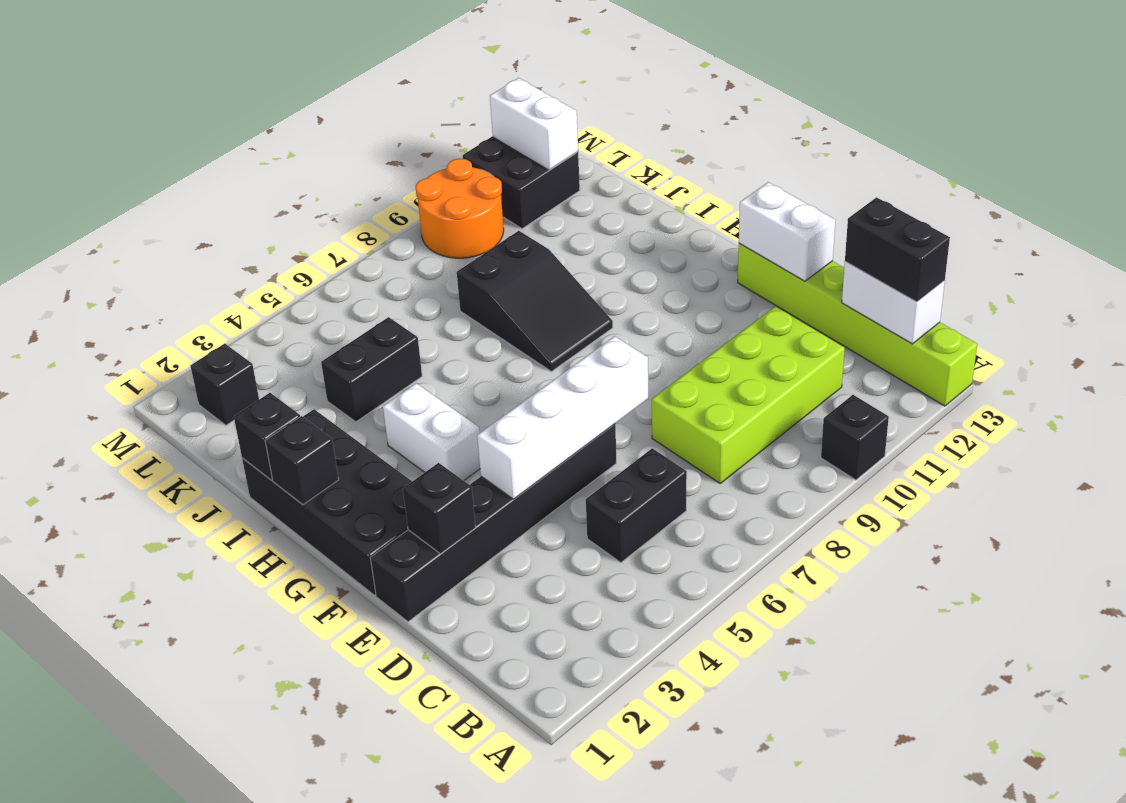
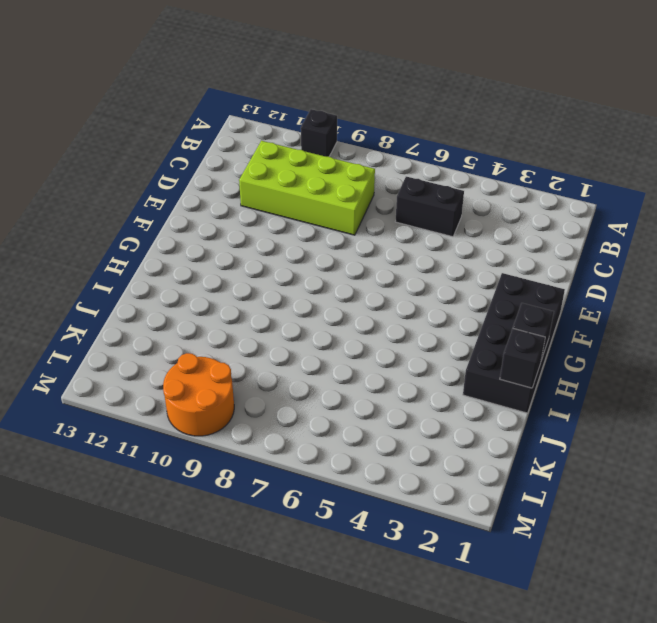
none -> lime brick A13:F13 level 1
none -> black brick E1:E6 level 1
none -> white brick G4:H4 level 1

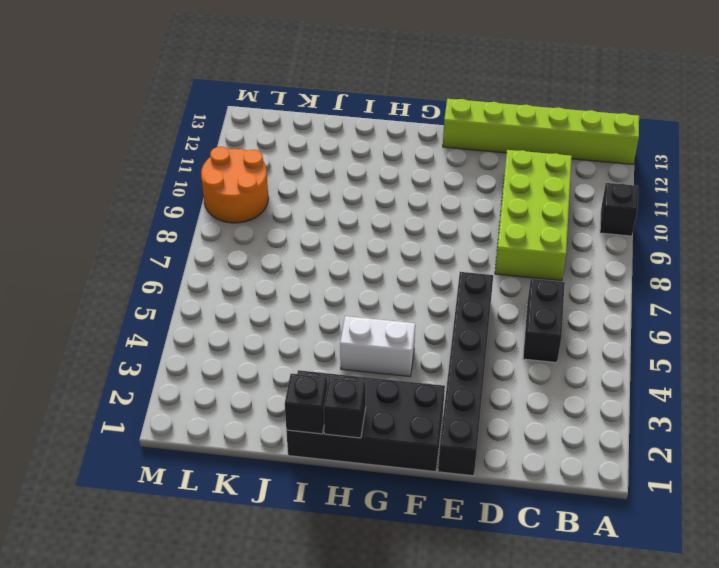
none -> black slope H8:J9 level 1 top J
none -> black brick J4:J5 level 1
none -> black brick L2 level 1

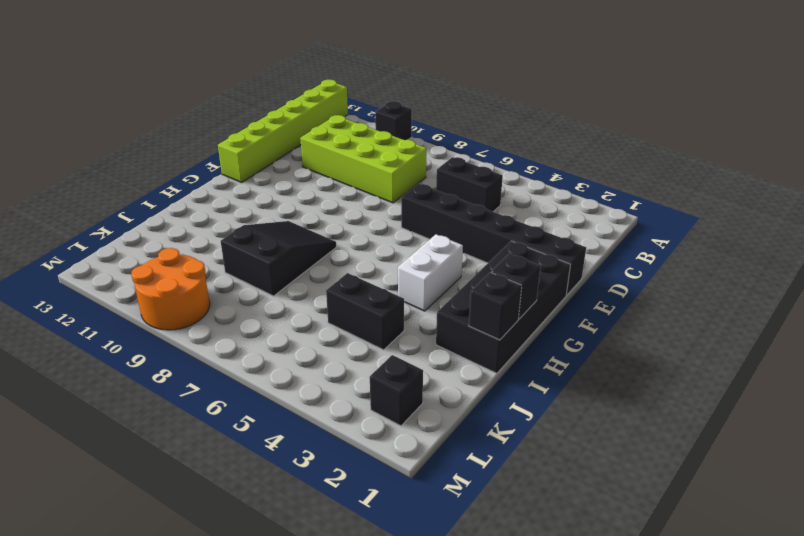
none -> black brick L11:M12 level 1
none -> white brick B13:C13 level 2
none -> black brick E2 level 2

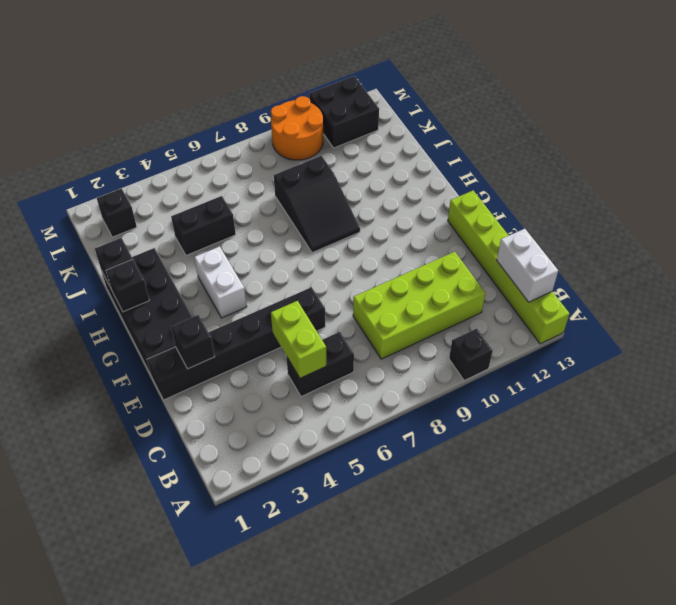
lime brick C5:D5 level 2 -> none
none -> white brick E4:E7 level 2
none -> white brick E13:F13 level 2
none -> white brick L12:M12 level 2

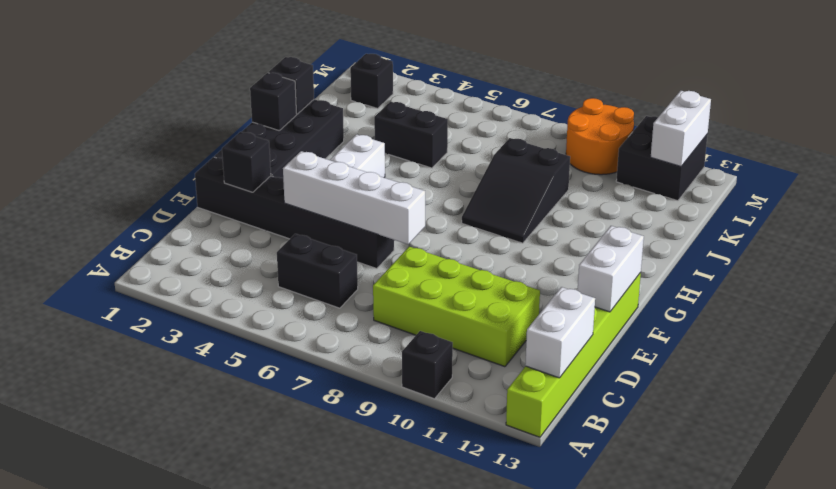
none -> black brick B13:C13 level 3

